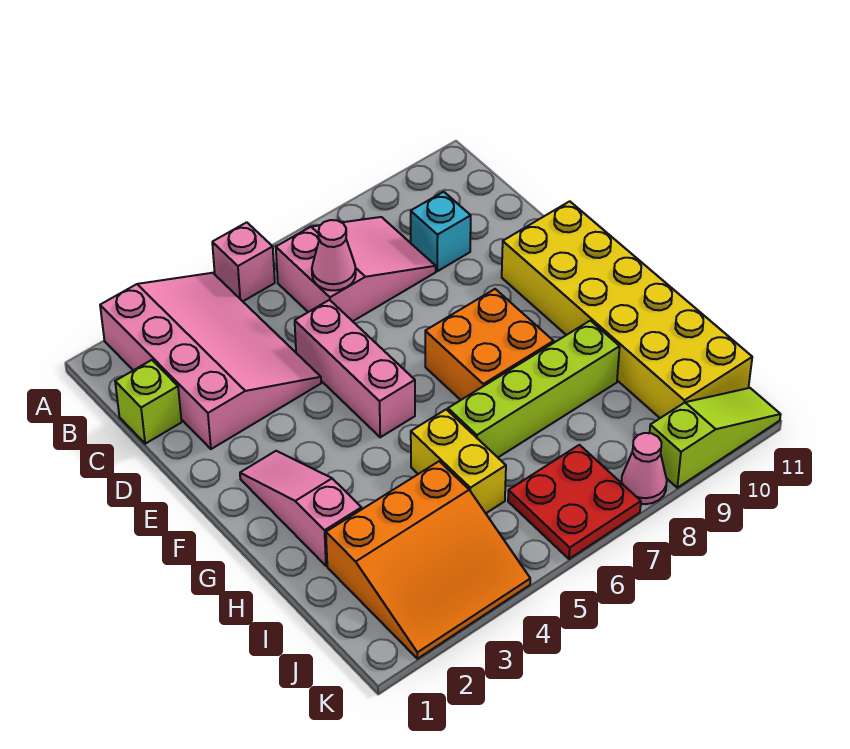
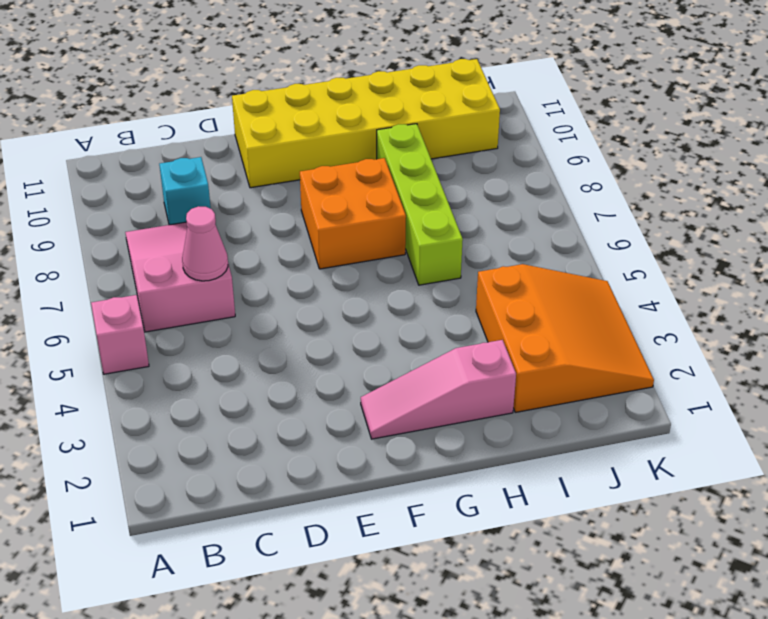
none -> pink slope A2:D4 level 1 top 2
none -> lime brick C1 level 1
none -> pink brick D5:F5 level 1

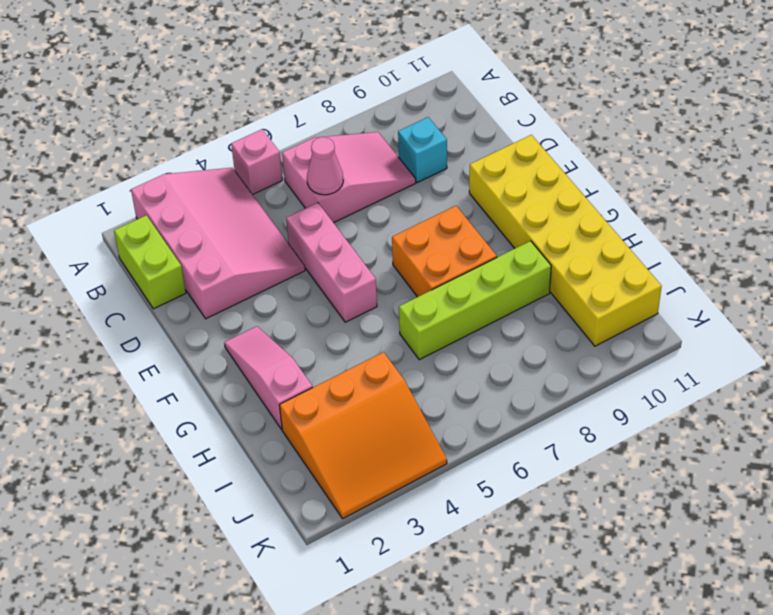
lime brick B1:C1 level 1 -> lime brick C1 level 1
none -> yellow brick H5:I5 level 1
none -> red plate J6:K7 level 1
none -> pink cone K8 level 1

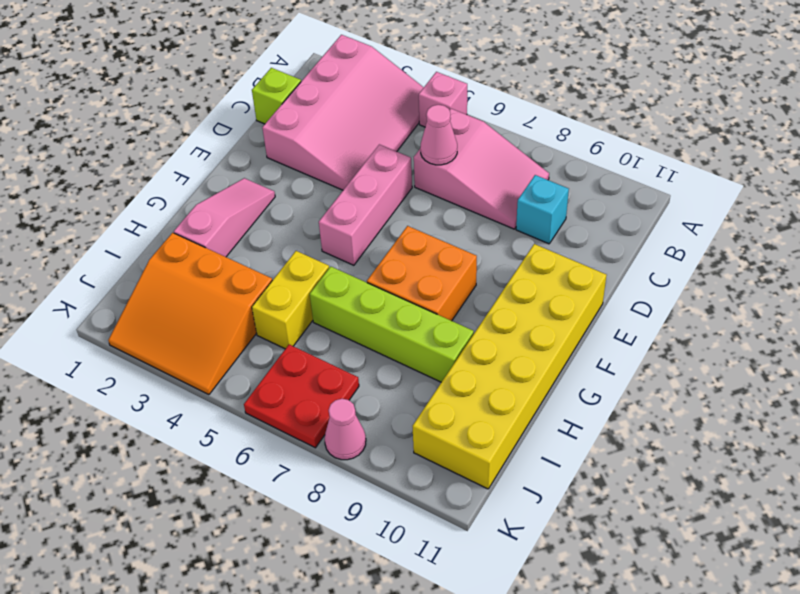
none -> lime slope K9:K11 level 1 top 9

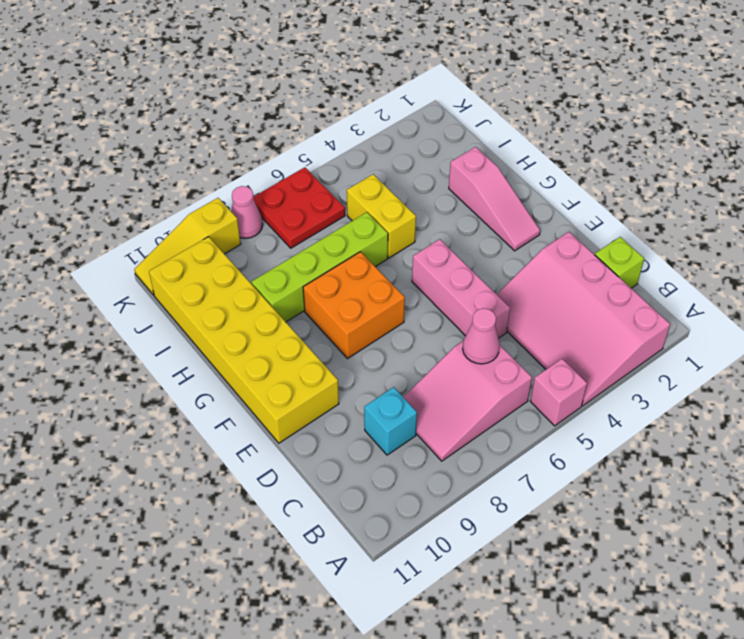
yellow slope K9:K11 level 1 top 9 -> lime slope K9:K11 level 1 top 9
none -> orange slope I2:K4 level 1 top I

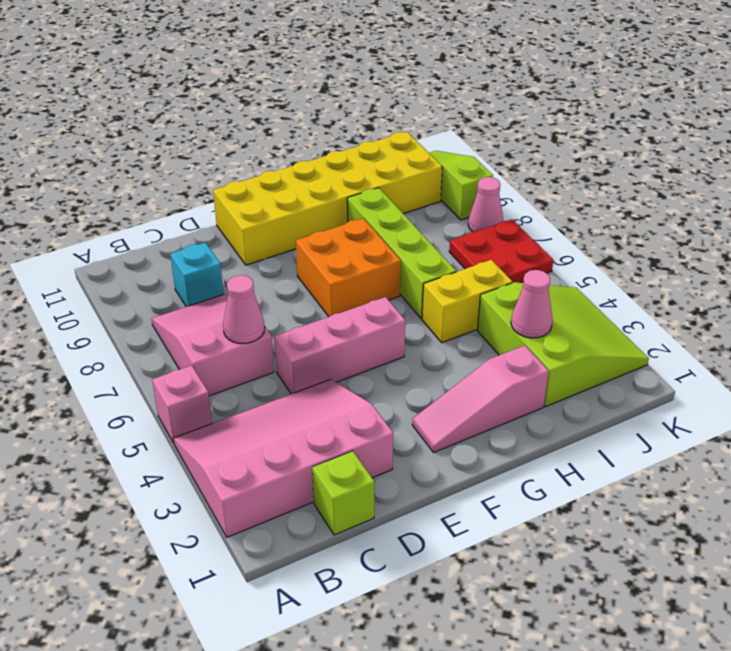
lime slope I2:K4 level 1 top I -> orange slope I2:K4 level 1 top I
pink cone I3 level 2 -> none

